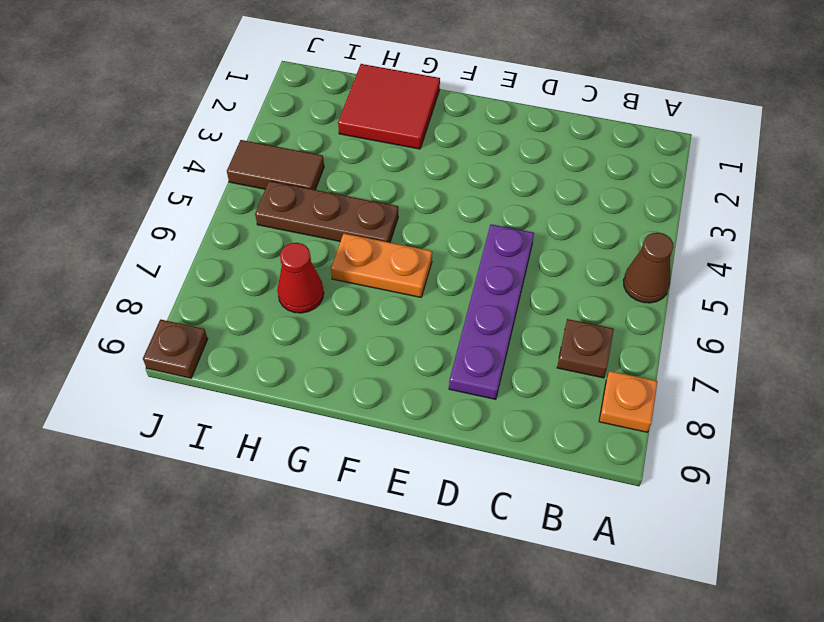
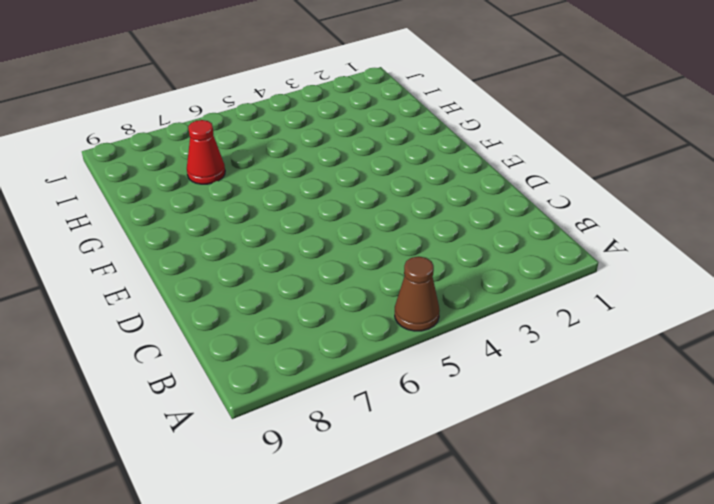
none -> orange plate A8 level 1
none -> brown plate B7 level 1

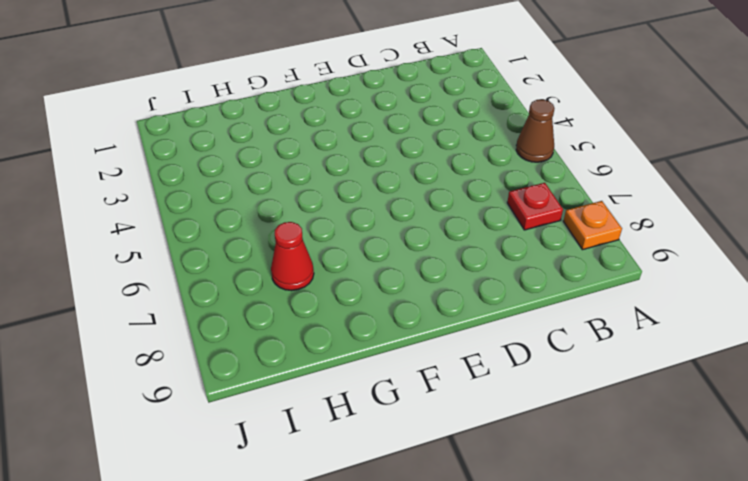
red plate B7 level 1 -> brown plate B7 level 1
none -> purple plate D5:D8 level 1
none -> orange plate F6:G6 level 1

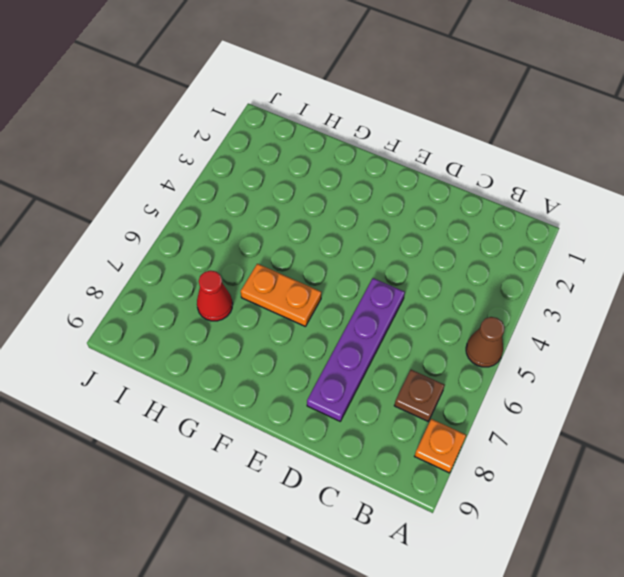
none -> red tile G1:H2 level 1
none -> brown plate G5:I5 level 1

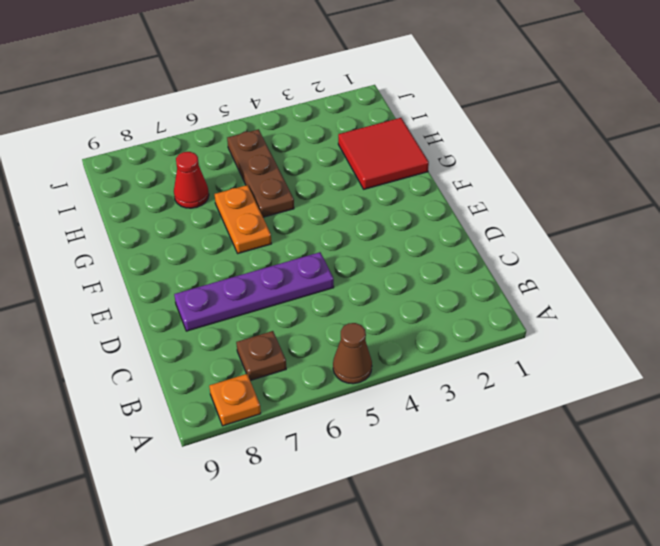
none -> brown tile I4:J4 level 1
none -> brown plate J9 level 1

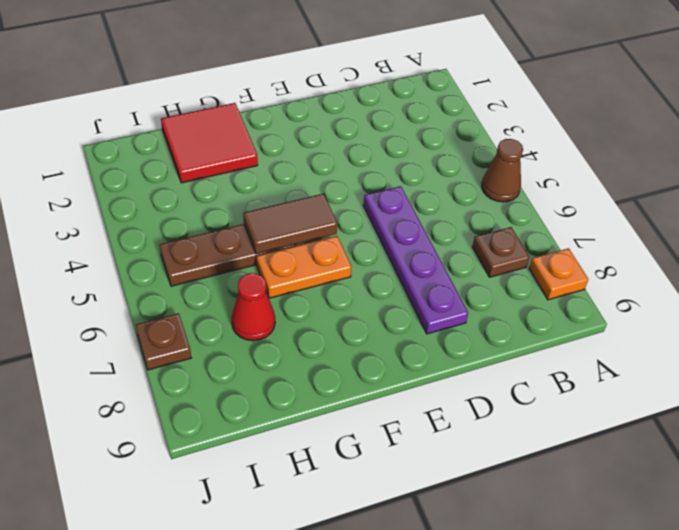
brown tile F5:G5 level 2 -> brown tile I4:J4 level 1
brown plate J7 level 1 -> brown plate J9 level 1

